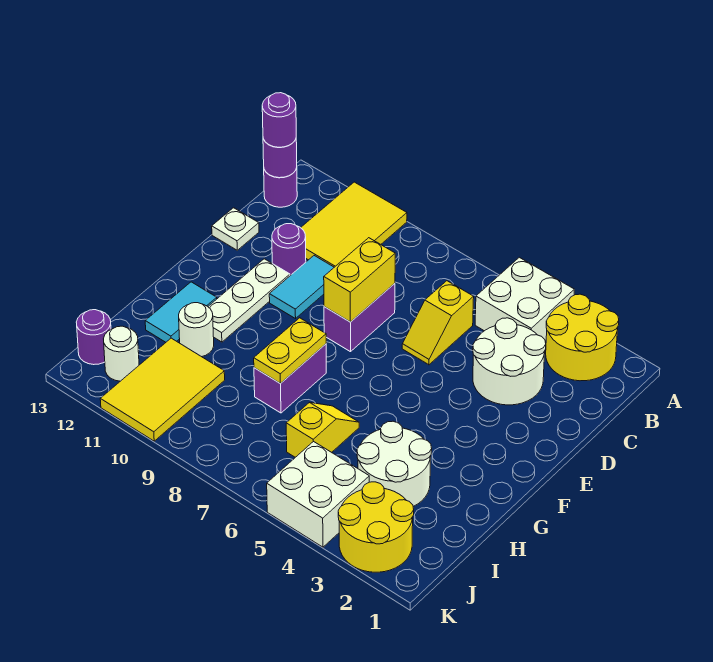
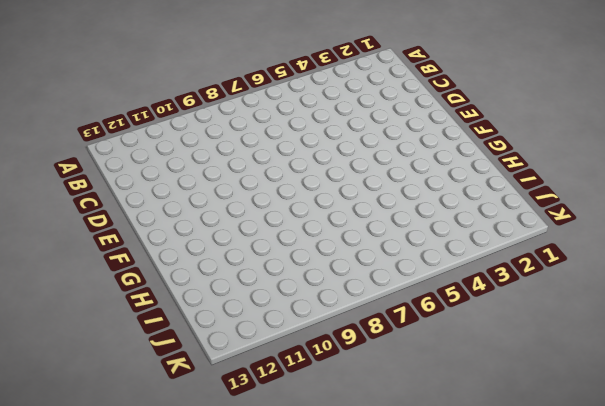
none -> yellow round brick A2:B3 level 1
none -> white brick A4:B5 level 1
none -> yellow tile A10:C11 level 1

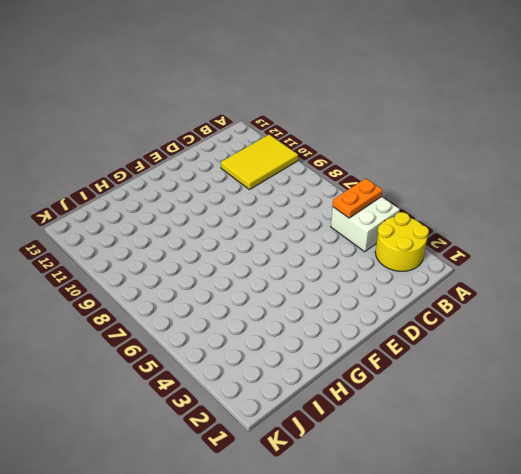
orange plate A5:B5 level 2 -> none
none -> purple round brick B13 level 1
none -> white round brick C3:D4 level 1
none -> yellow slope C6:D6 level 1 top C

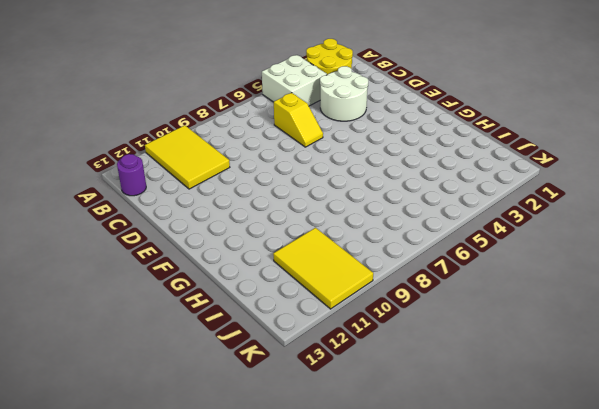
none -> purple brick D8:E8 level 1
none -> cyan tile D10:E10 level 1
none -> purple round brick D11 level 1

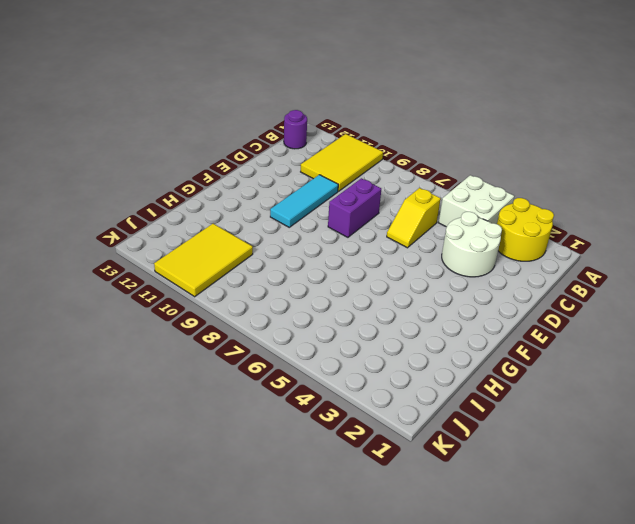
cyan tile D10:F10 level 1 -> cyan tile D10:E10 level 1
none -> purple round brick D11 level 1
none -> white plate D13 level 1
none -> white plate E11:G11 level 1

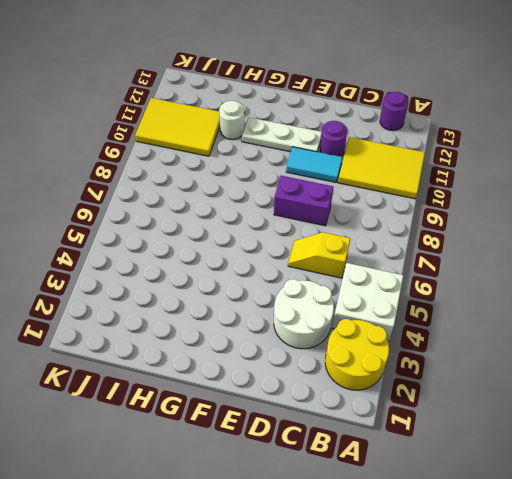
none -> white plate D13 level 1
none -> purple brick G8:H8 level 1
none -> cyan tile G12:H12 level 1

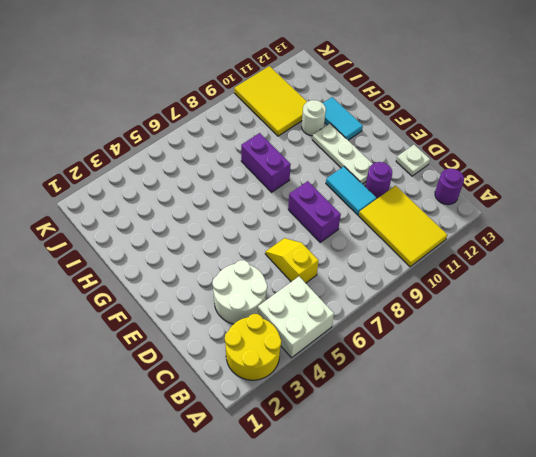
none -> white round brick H3:I4 level 1
none -> yellow slope H6:I6 level 1 top I
none -> yellow round brick J2:K3 level 1

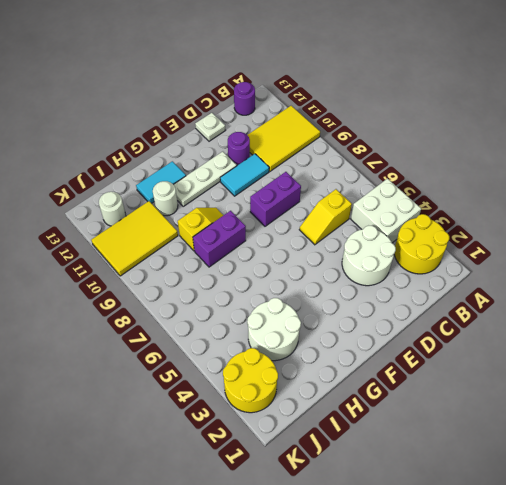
yellow slope G9:H9 level 1 top H -> yellow slope H6:I6 level 1 top I
none -> white brick J4:K5 level 1
none -> purple round brick J13 level 1
none -> purple round brick B13 level 2

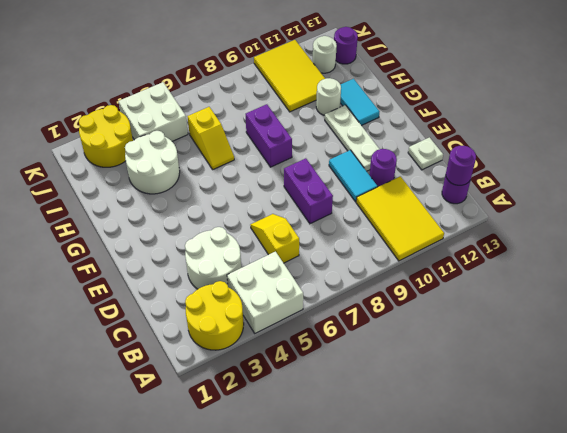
none -> yellow brick D8:E8 level 2
none -> yellow plate G8:H8 level 2
none -> purple round brick B13 level 3

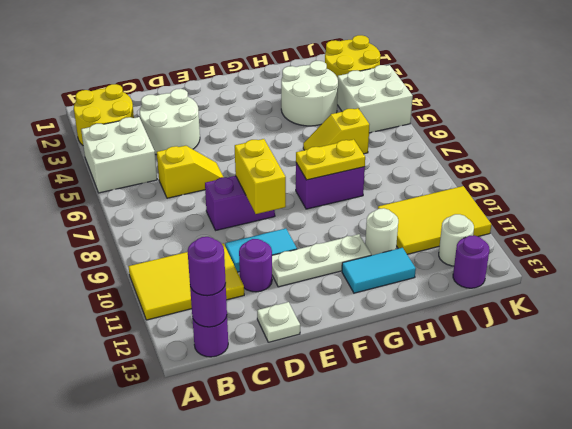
yellow brick E8:E9 level 2 -> yellow brick D8:E8 level 2

